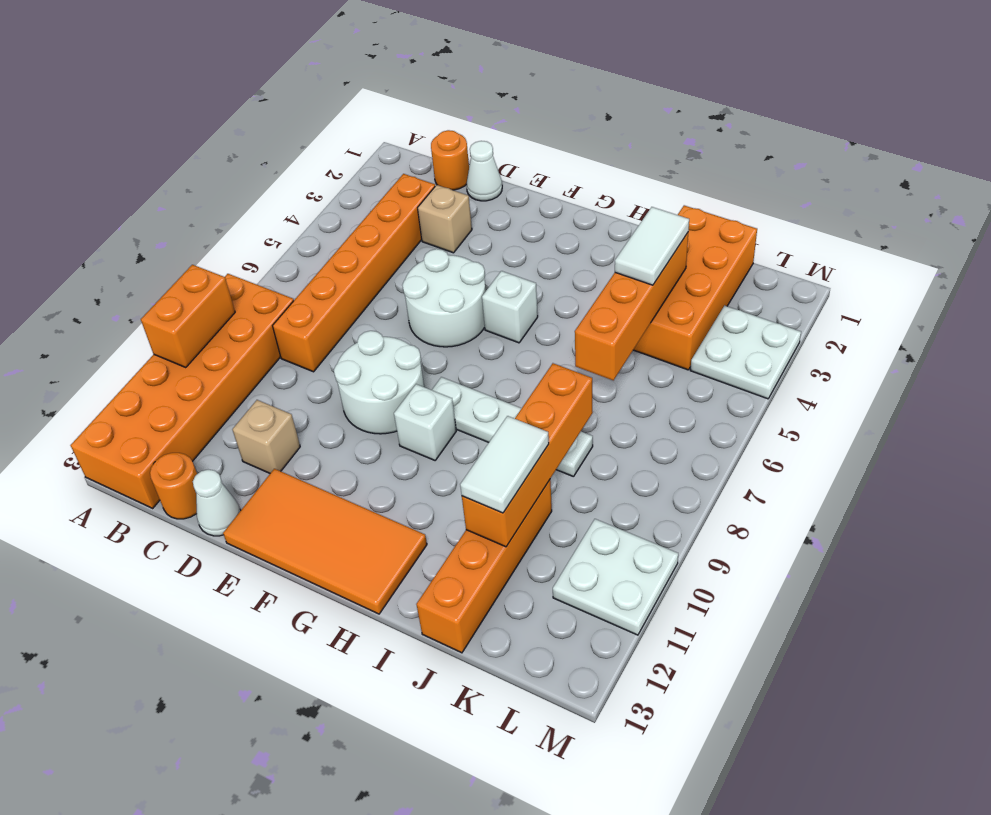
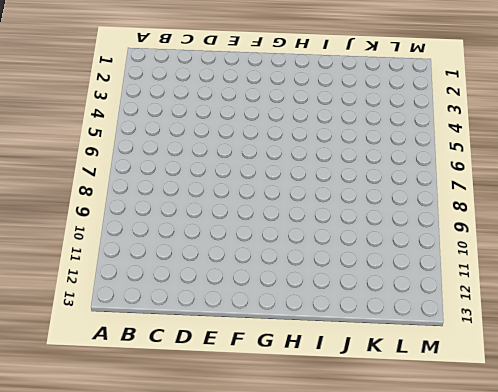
none -> orange brick A8:B13 level 1
none -> orange round brick C1 level 1
none -> orange brick C3:C8 level 1

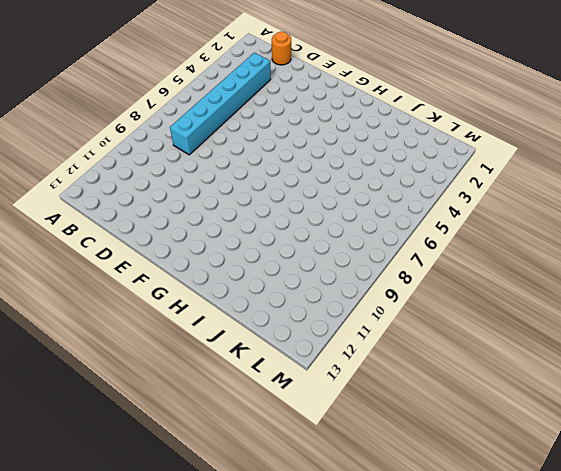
cyan brick C3:C8 level 1 -> orange brick C3:C8 level 1
none -> orange brick A8:B13 level 1
none -> orange round brick C13 level 1
none -> white cone D1 level 1

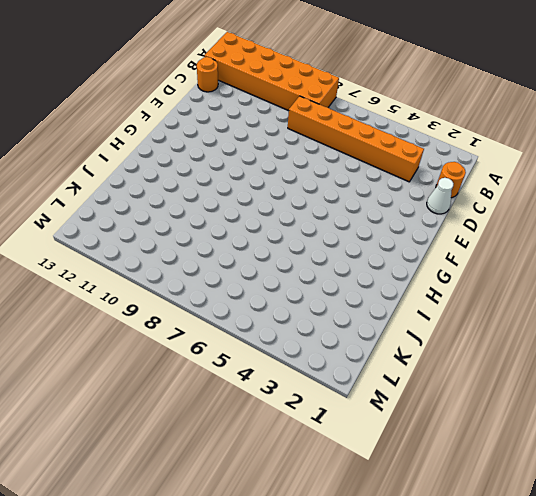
none -> tan brick D3 level 1
none -> tan brick D11 level 1
none -> white cone D13 level 1

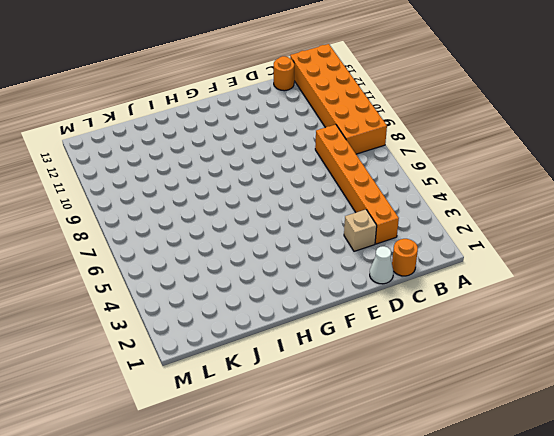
none -> tan brick D11 level 1
none -> white cone D13 level 1
none -> white round brick E5:F6 level 1

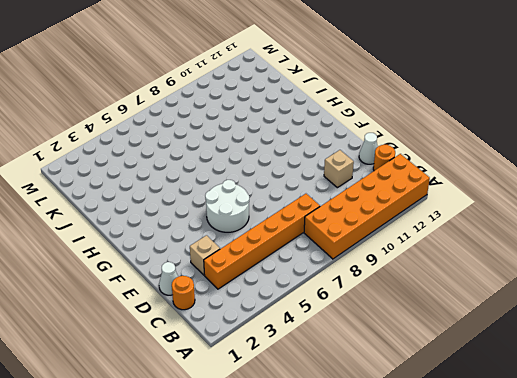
none -> white round brick E8:F9 level 1
none -> orange tile E12:H13 level 1
none -> white brick G5 level 1

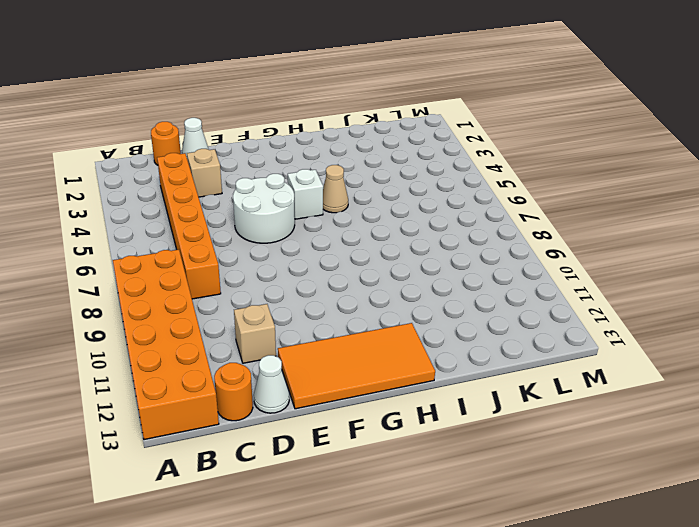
tan cone H5 level 1 -> none
none -> white round brick E8:F9 level 1
none -> white plate G8:J8 level 1
none -> white brick G9 level 1

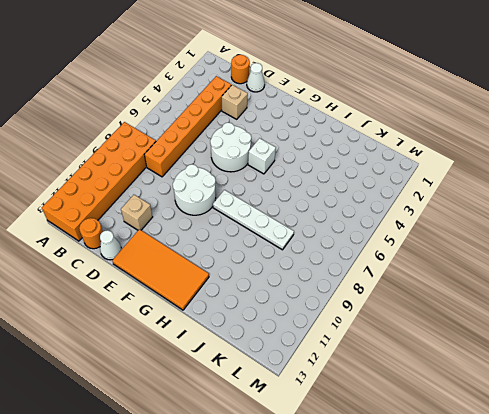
none -> white brick G9 level 1
none -> orange brick J1:K4 level 1
none -> orange brick J10:J13 level 1

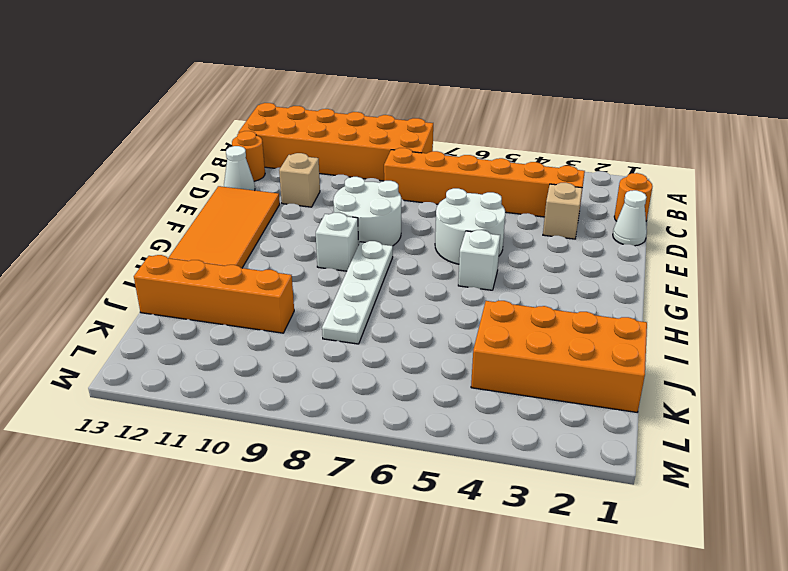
none -> white plate L3:M4 level 1
none -> white plate L10:M11 level 1
none -> orange brick A9:A10 level 2

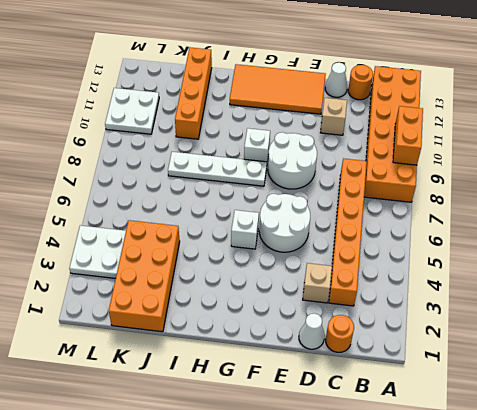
none -> orange brick J3:J6 level 2
none -> orange brick J8:J11 level 2
none -> white tile J3:J4 level 3

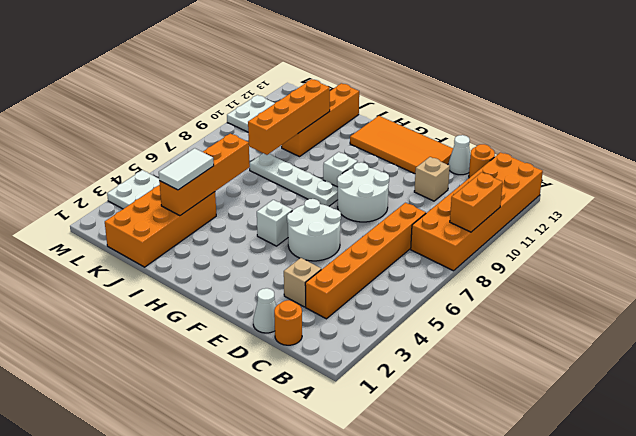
none -> white tile J10:J11 level 3

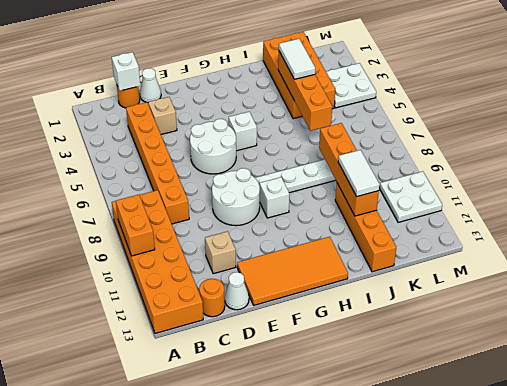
white brick C1 level 2 -> none

